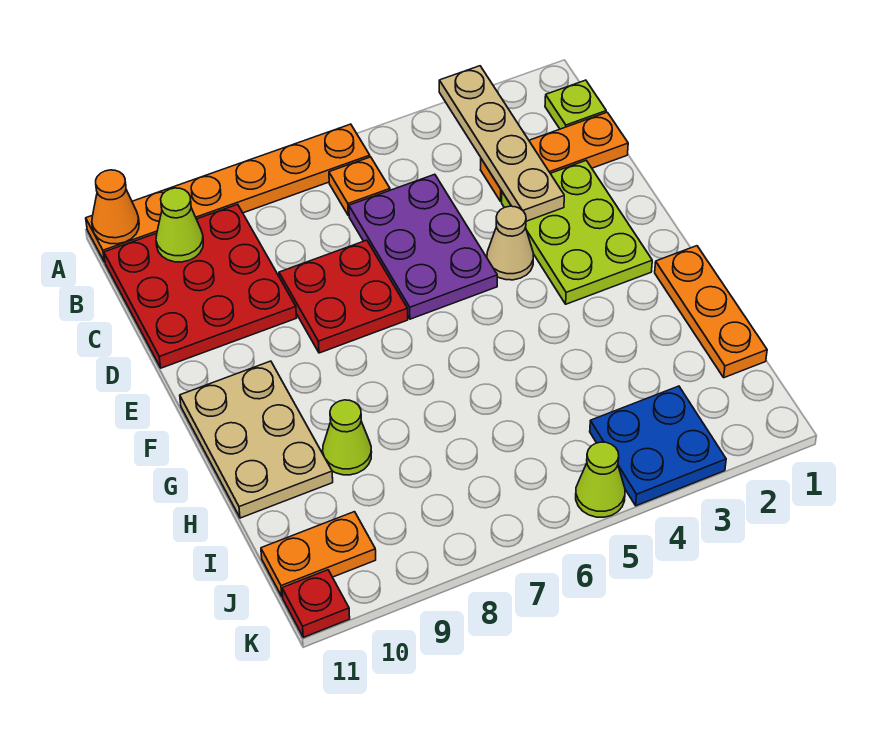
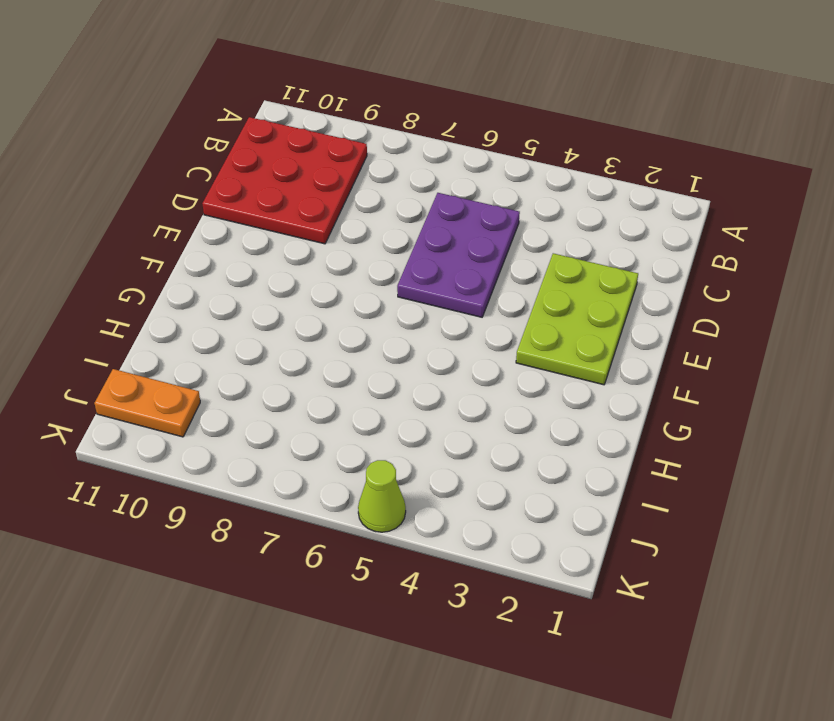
none -> orange plate A6:A11 level 1
none -> lime plate B1 level 1
none -> orange plate B6 level 1

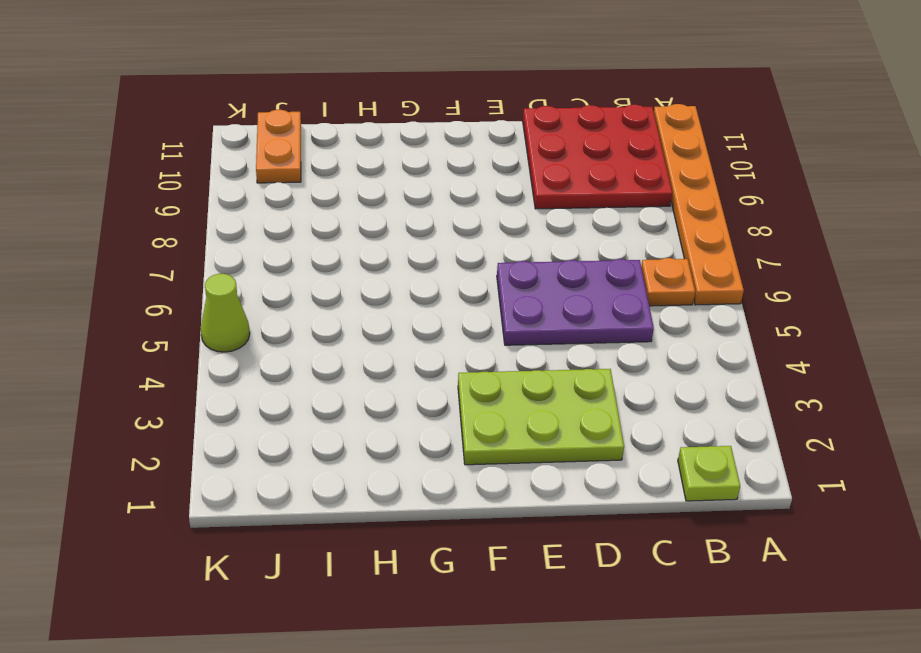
none -> orange plate C1:C3 level 1
none -> red plate D7:E8 level 1
none -> tan cone E4 level 1

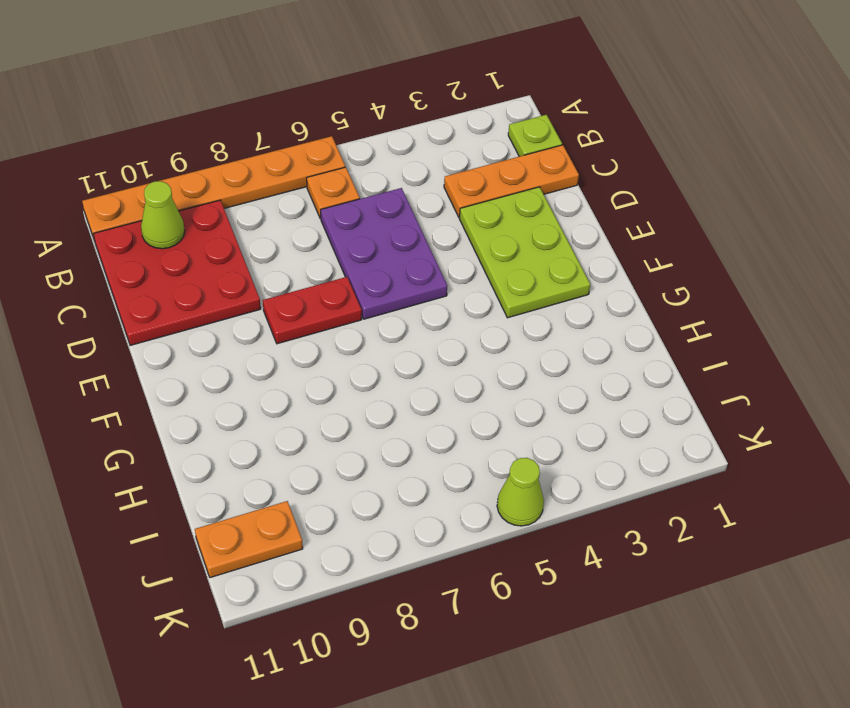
red plate E7:E8 level 1 -> red plate D7:E8 level 1
none -> tan cone E4 level 1
none -> tan plate F10:H11 level 1
none -> orange plate G1:I1 level 1

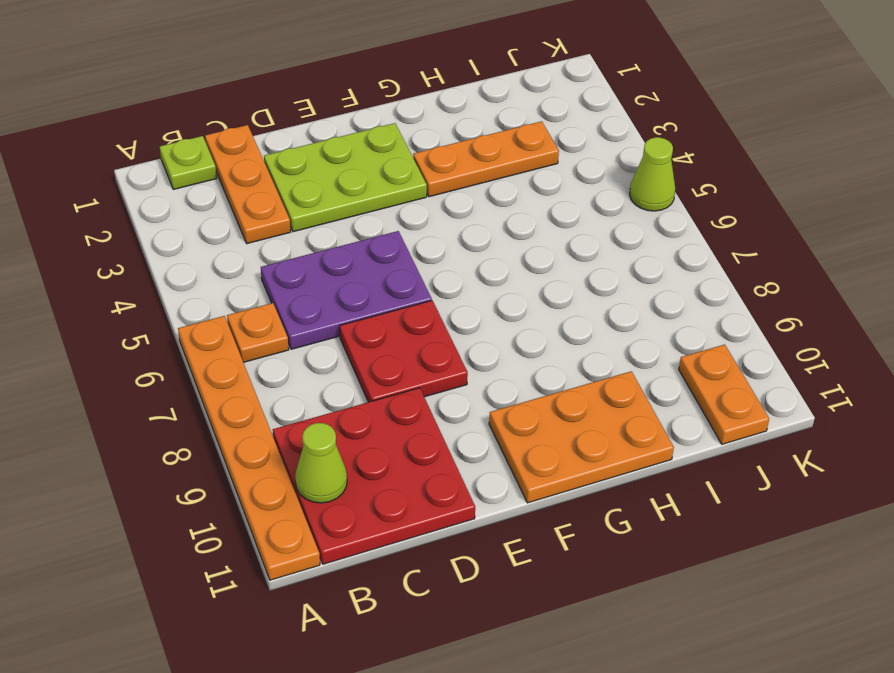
orange plate F10:H11 level 1 -> tan plate F10:H11 level 1
orange plate G3:I3 level 1 -> orange plate G1:I1 level 1
none -> tan cone E4 level 1
none -> lime cone H9 level 1
none -> blue plate J3:K4 level 1

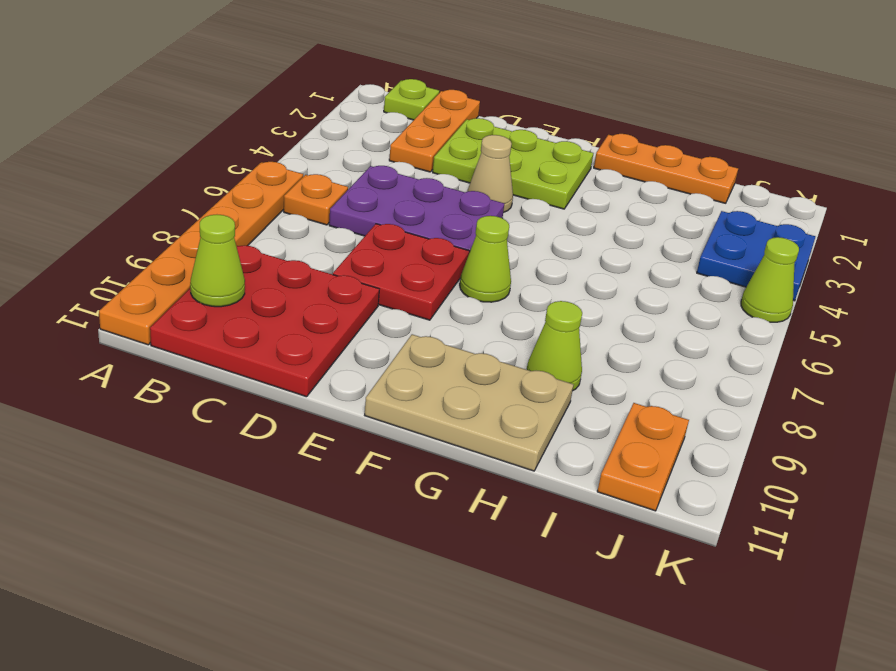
lime cone F7 level 1 -> none
none -> red plate K11 level 1
none -> tan plate A3:D3 level 2
none -> orange cone A11 level 2

